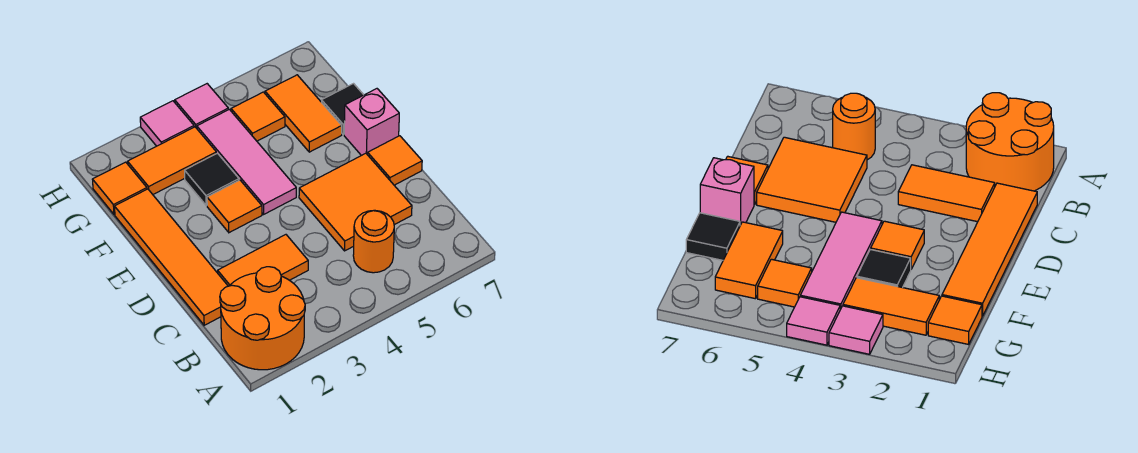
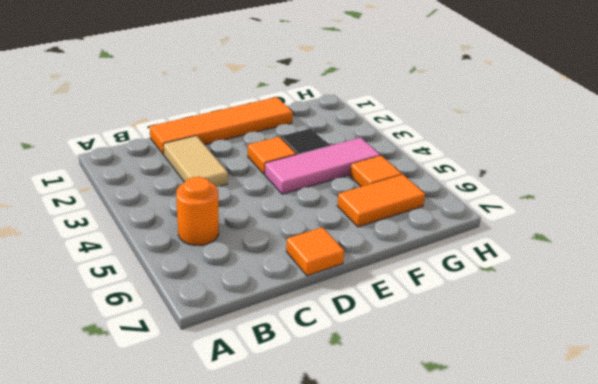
tan tile C2:C3 level 1 -> orange tile C2:C3 level 1
none -> orange round brick A1:B2 level 1
none -> orange tile C5:D6 level 1
none -> pink brick E7 level 1

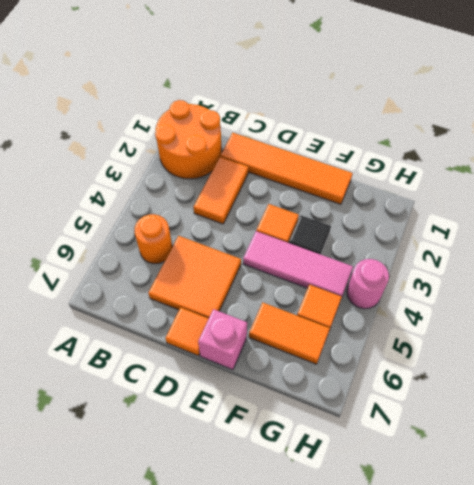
pink round brick H4 level 1 -> pink tile H4 level 1
none -> black tile F7 level 1
none -> orange tile G1 level 1
none -> orange tile G2:G3 level 1

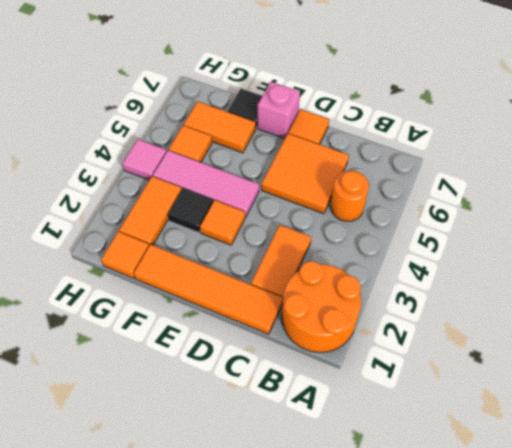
none -> pink tile H3 level 1

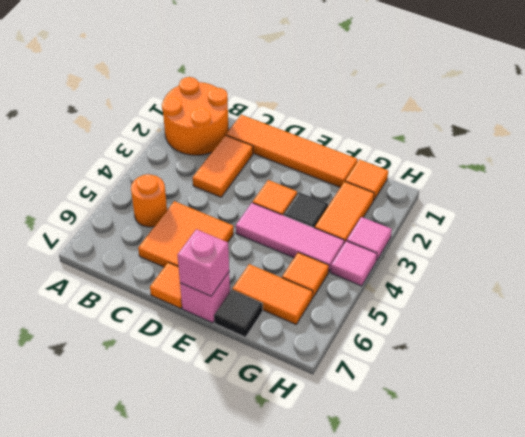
pink brick E7 level 2 -> none

